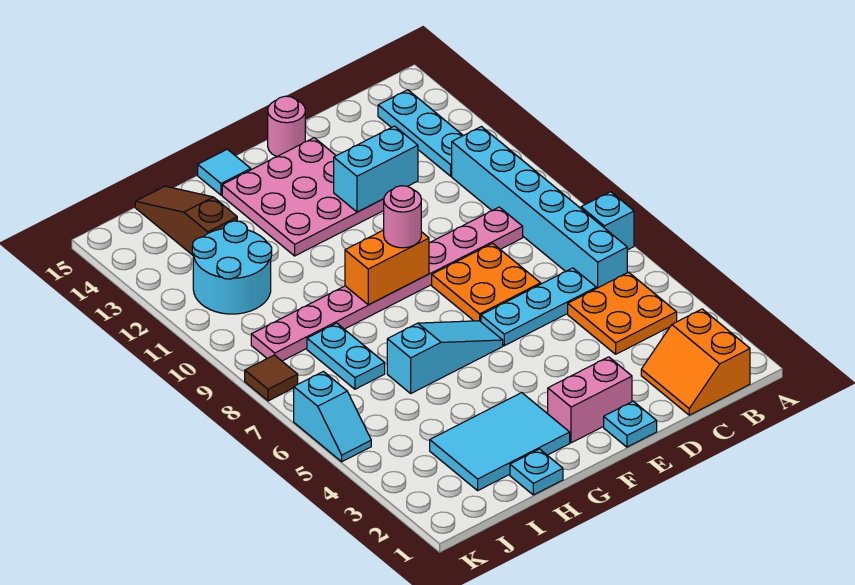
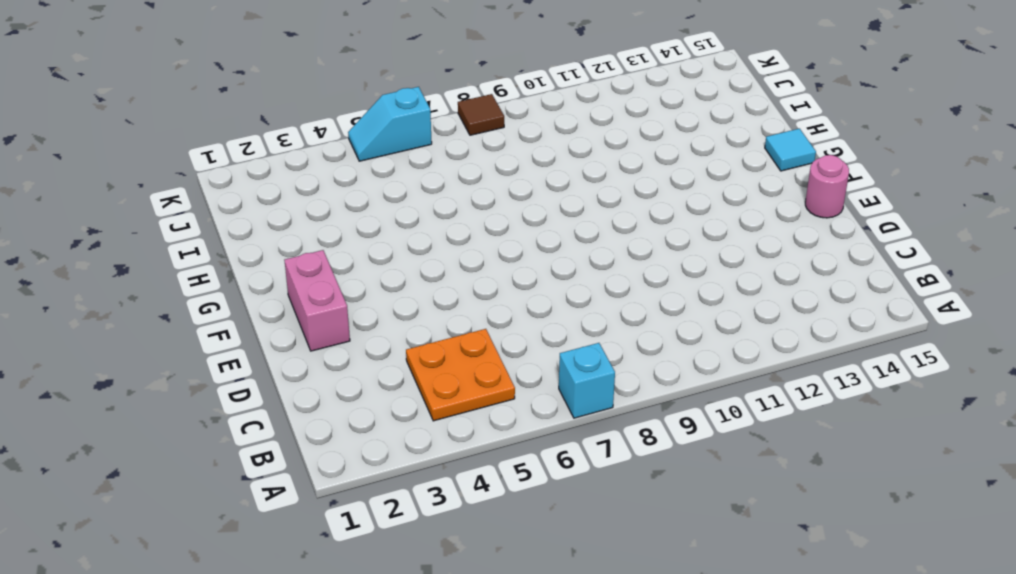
none -> orange slope B1:C2 level 1 top B
none -> cyan brick B6:B11 level 1
none -> cyan plate B12:B14 level 1

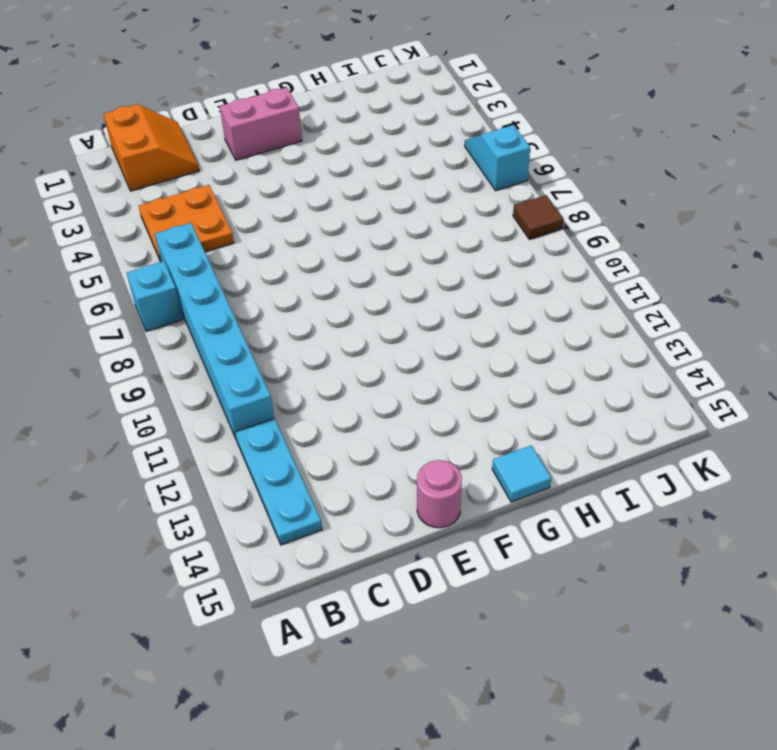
none -> cyan plate C6:E6 level 1
none -> pink plate C9:J9 level 1
none -> orange plate D7:E8 level 1

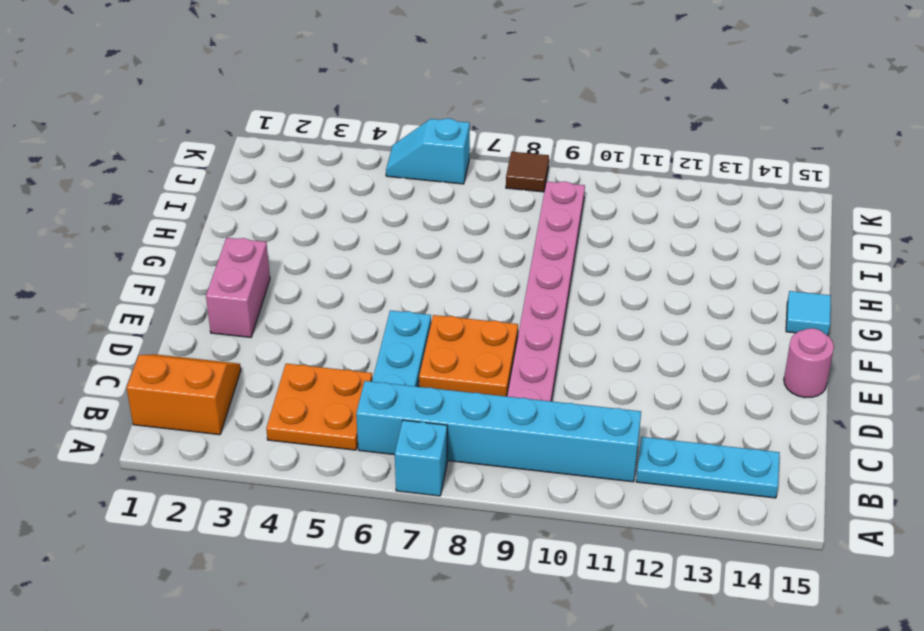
none -> cyan plate E1 level 1
none -> pink plate E12:G14 level 1
none -> cyan slope F6:H6 level 1 top H

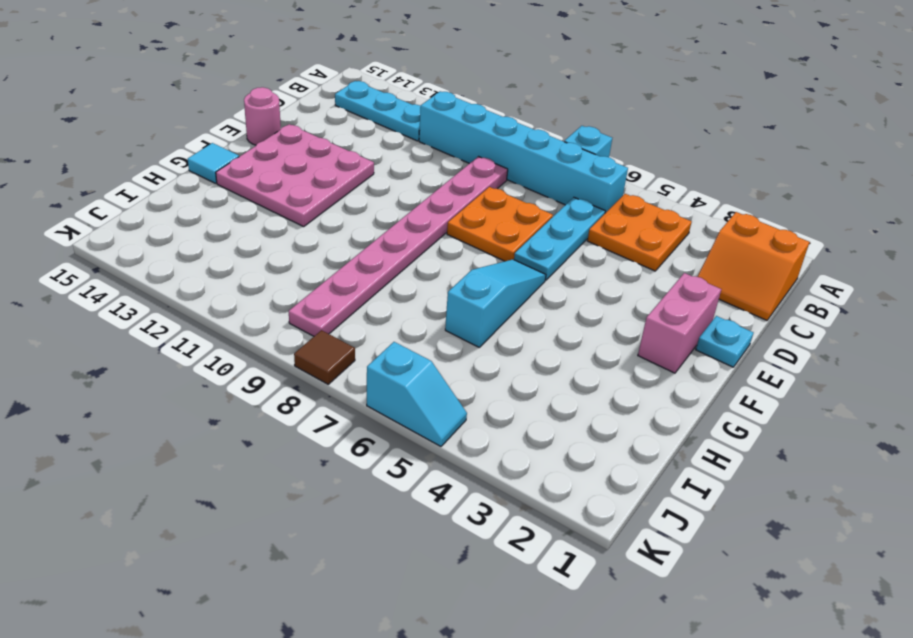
none -> cyan tile G2:I3 level 1
none -> cyan plate H1 level 1
none -> cyan plate I7:I8 level 1

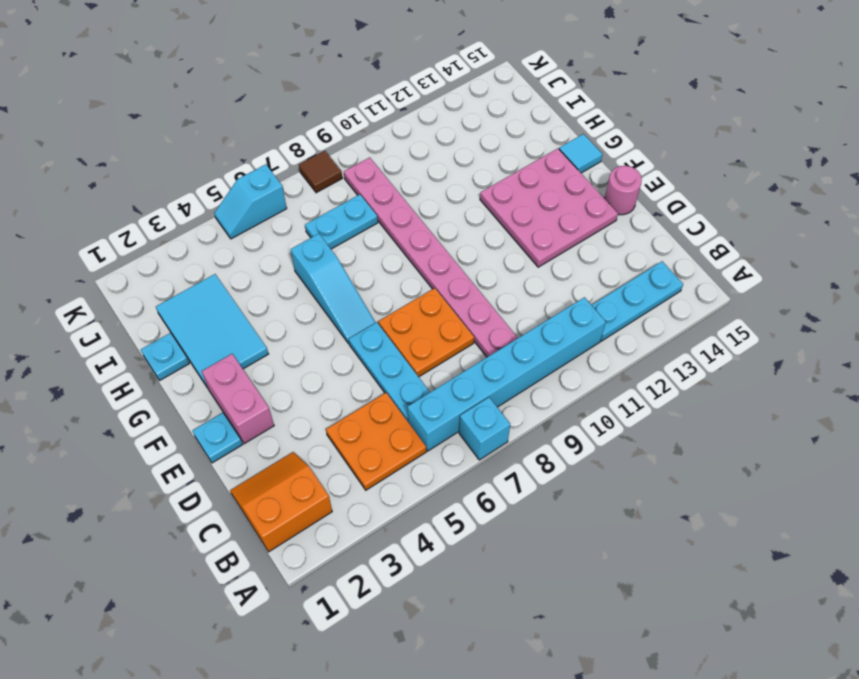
none -> cyan round brick I11:J12 level 1
none -> brown slope I13:I15 level 1 top 13
none -> cyan brick D12:E12 level 2

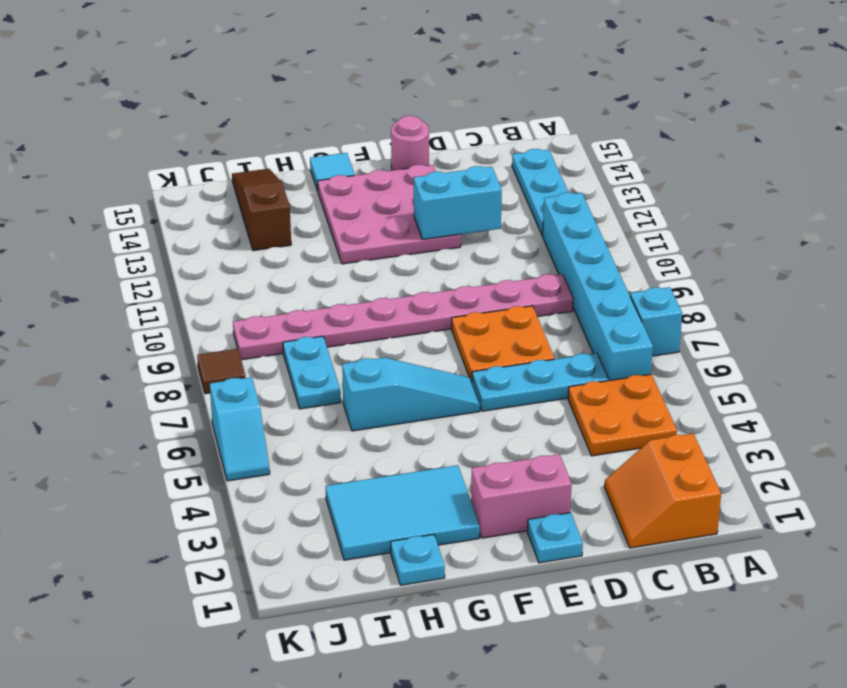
none -> cyan round brick I11:J12 level 1
none -> orange brick F9:G9 level 2
none -> pink round brick F9 level 3

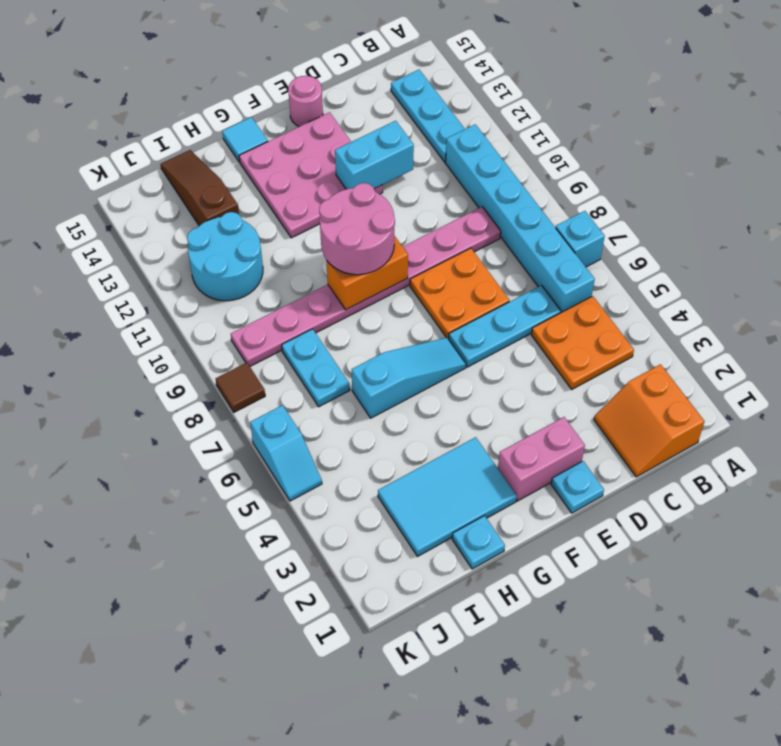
pink round brick F9:G10 level 3 -> pink round brick F9 level 3

